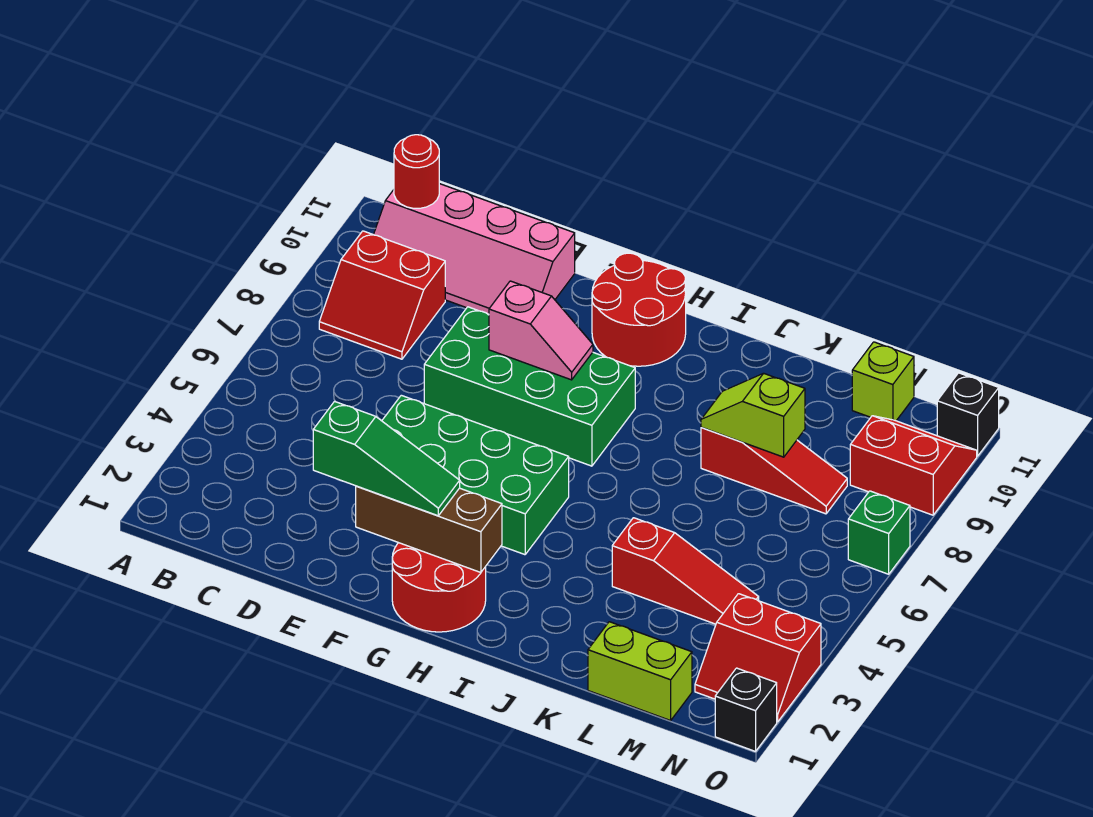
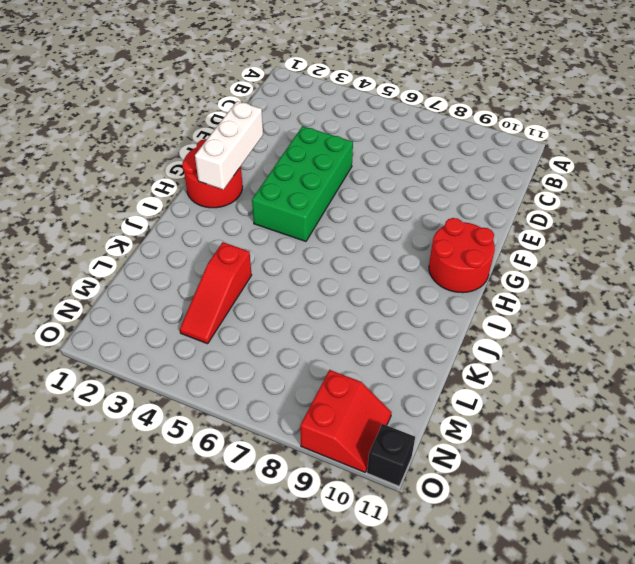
white brick F2:H2 level 2 -> brown brick F2:H2 level 2
none -> red slope B8:C9 level 1 top 9
none -> pink slope B10:E11 level 1 top 11
none -> green brick E7:H8 level 1

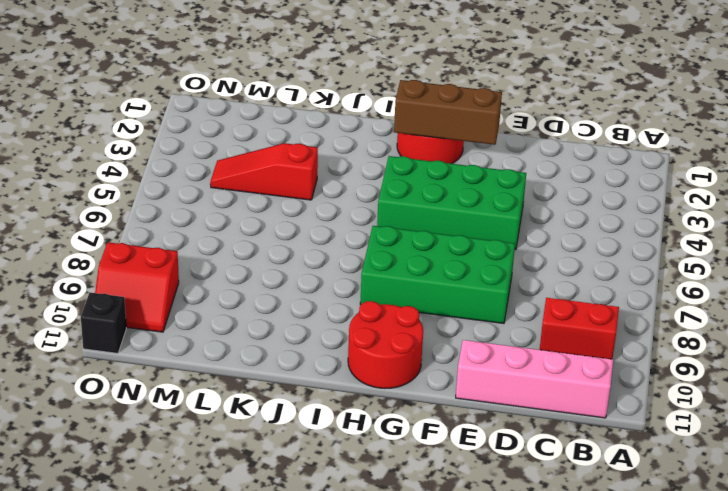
none -> red slope K8:M8 level 1 top K
none -> lime brick L1:M1 level 1
none -> lime brick M11 level 1

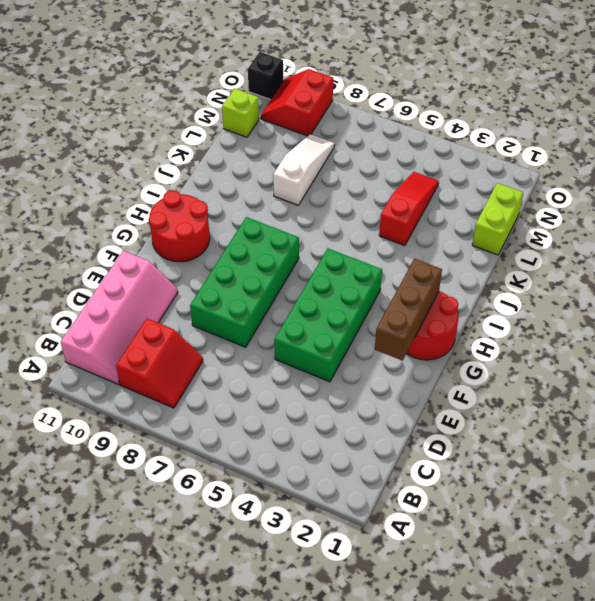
white slope K8:M8 level 1 top K -> red slope K8:M8 level 1 top K
none -> red slope N2:O3 level 1 top 3
none -> black brick O1 level 1
none -> green brick O7 level 1

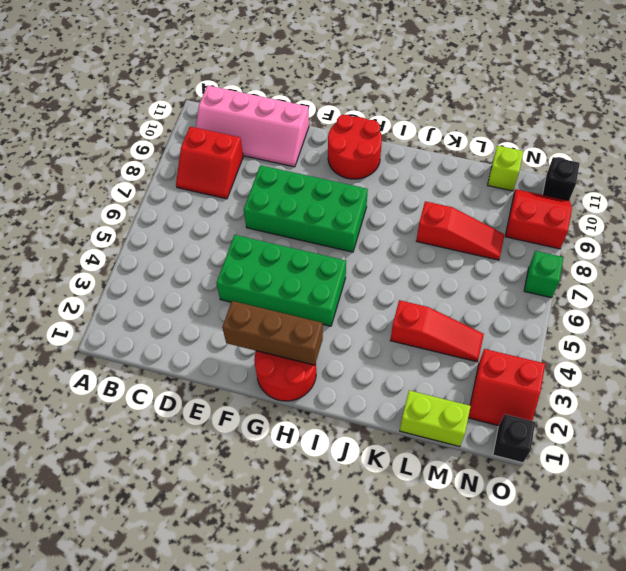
none -> red round brick B11 level 2
none -> pink slope F8:G8 level 2 top F
none -> lime slope K8:L8 level 2 top L

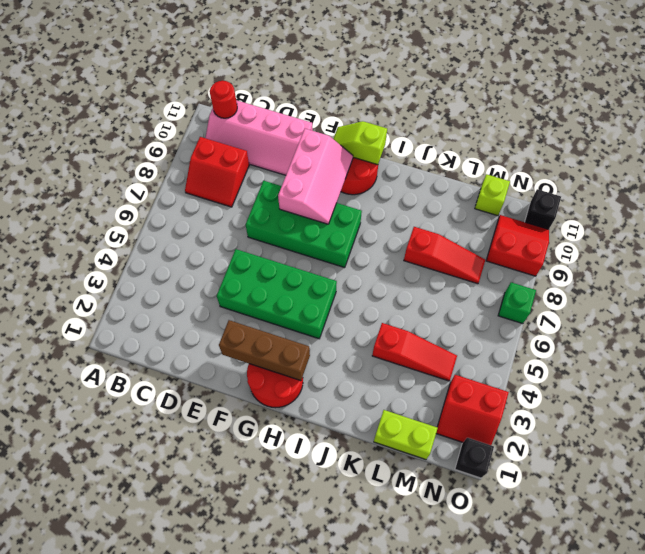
pink slope F8:G10 level 2 top F -> pink slope F8:G8 level 2 top F
lime slope G11:H11 level 2 top H -> lime slope K8:L8 level 2 top L
none -> green slope E2:G2 level 3 top E

